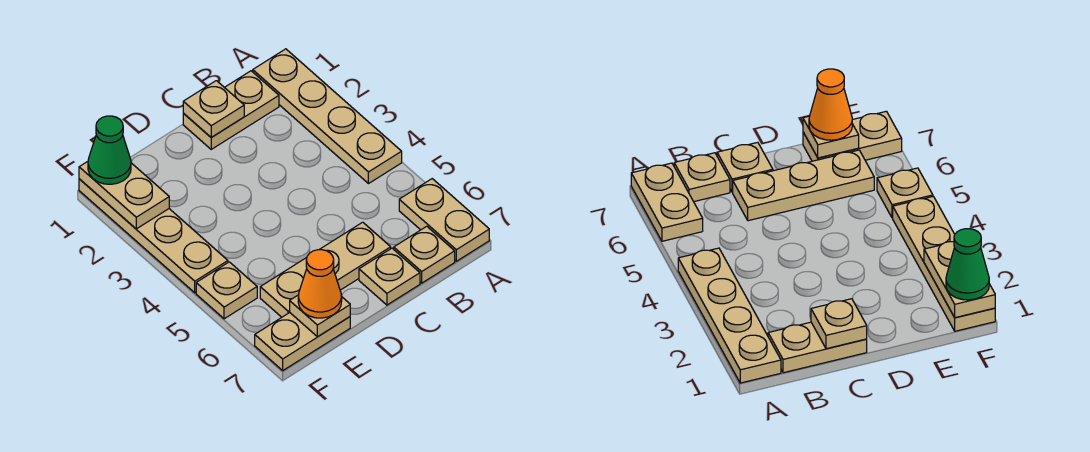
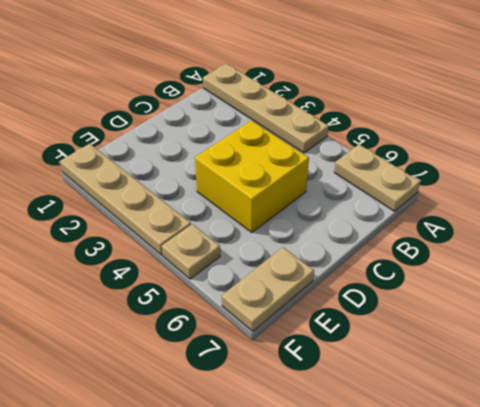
yellow brick C4:D5 level 1 -> none
none -> tan plate B1:C1 level 1
none -> tan plate B7 level 1
none -> tan plate C6:E6 level 1

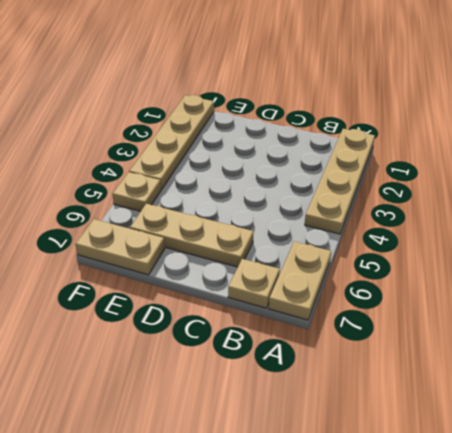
none -> tan plate B1:C1 level 1
none -> tan plate C7 level 1
none -> tan plate C1 level 2

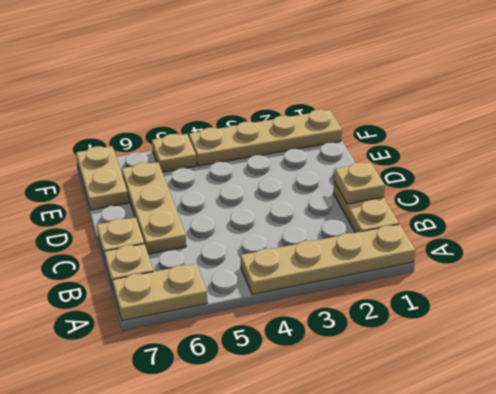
none -> tan plate E7 level 2
none -> tan plate F1:F2 level 2
none -> orange cone E7 level 3

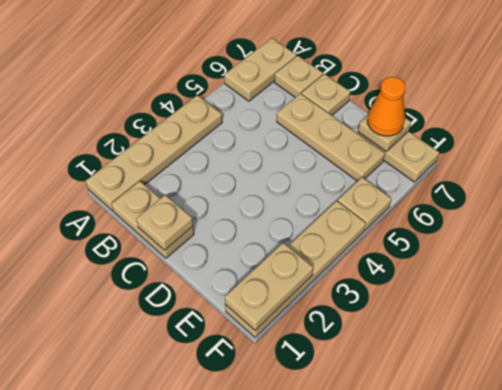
none -> green cone F1 level 3

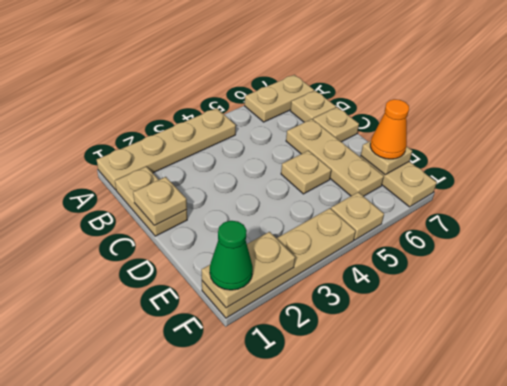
tan plate D5 level 1 -> none

